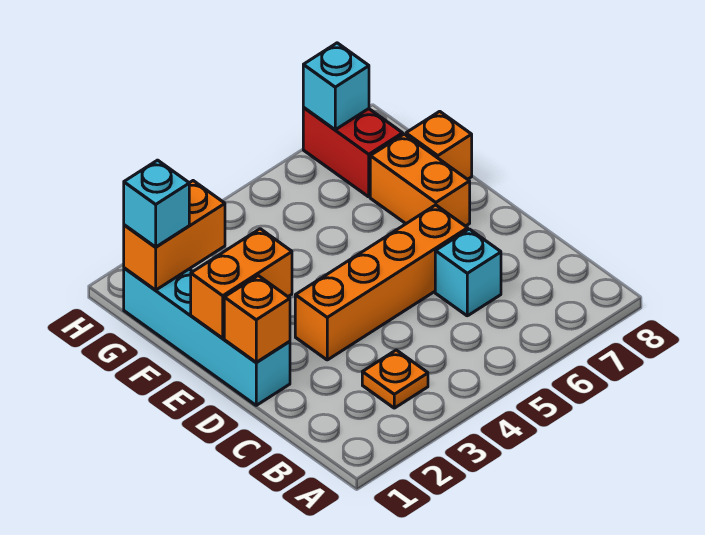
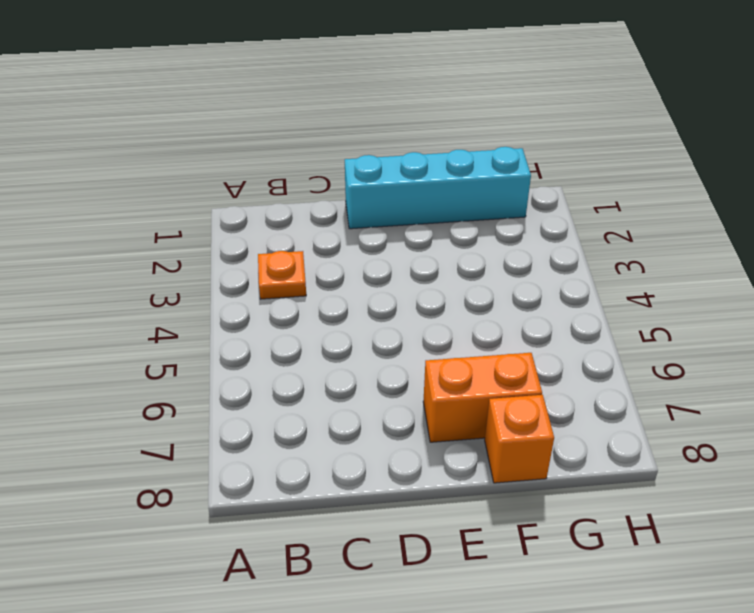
none -> cyan brick C6 level 1
none -> orange brick D3:D6 level 1
none -> red brick G7:H7 level 1

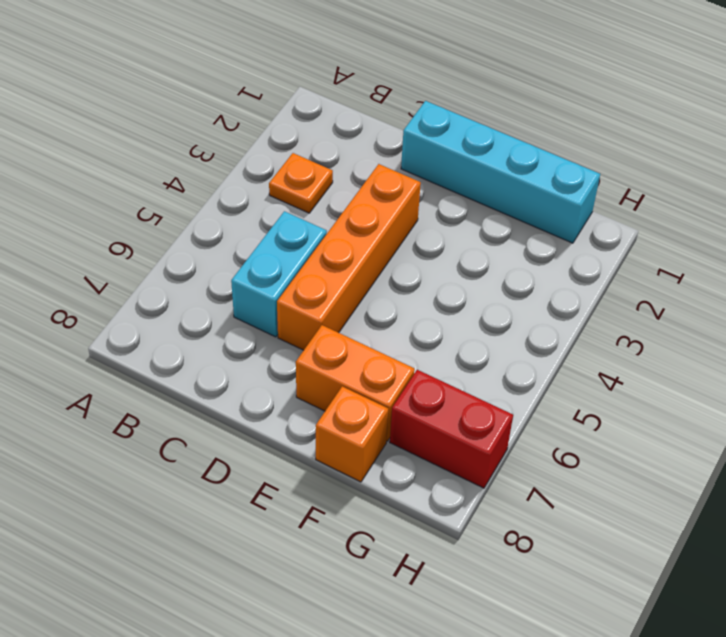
cyan brick C5:C6 level 1 -> cyan brick C6 level 1
none -> orange brick D1 level 2
none -> orange brick E1:E2 level 2
none -> orange brick G1:G2 level 2

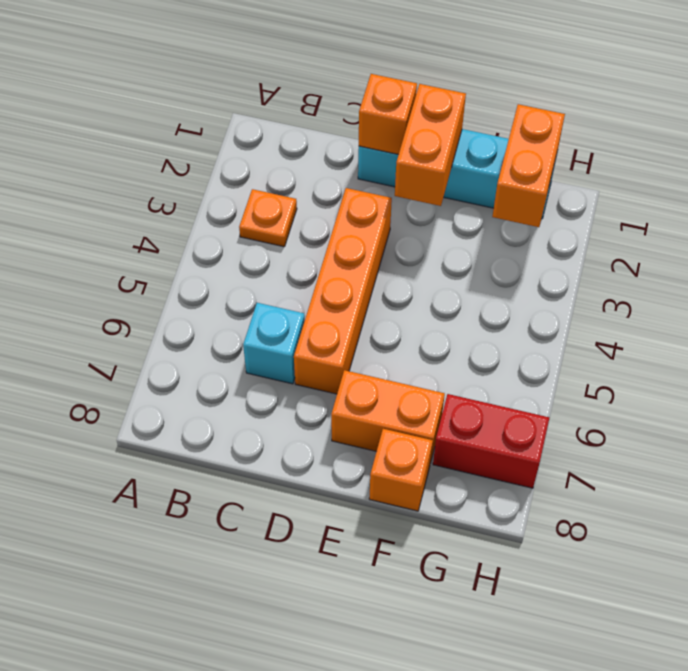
none -> cyan brick H7 level 2
none -> cyan brick G1 level 3

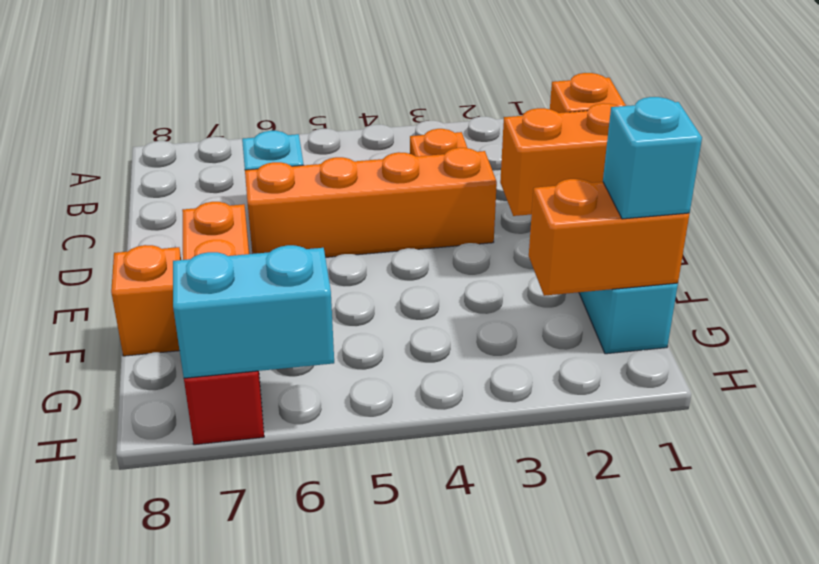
cyan brick H6:H7 level 2 -> cyan brick H7 level 2

